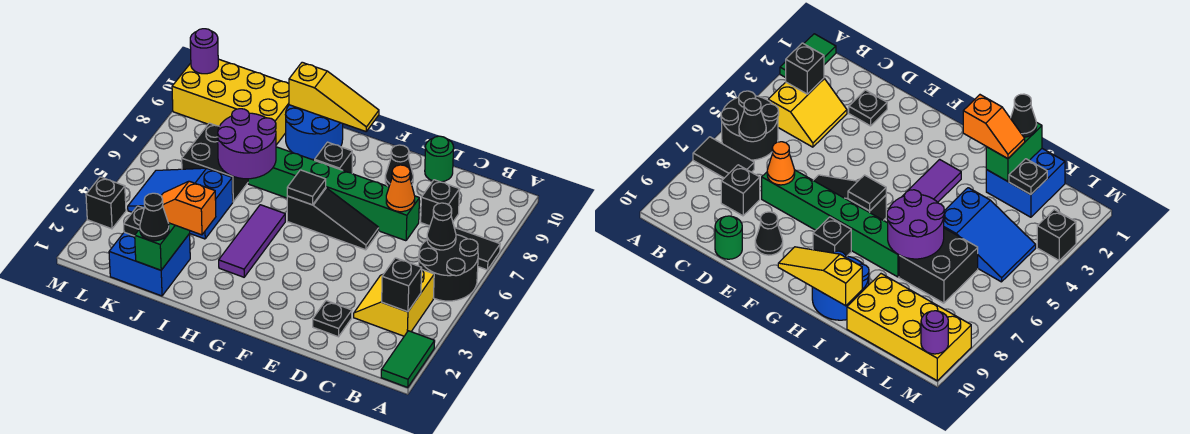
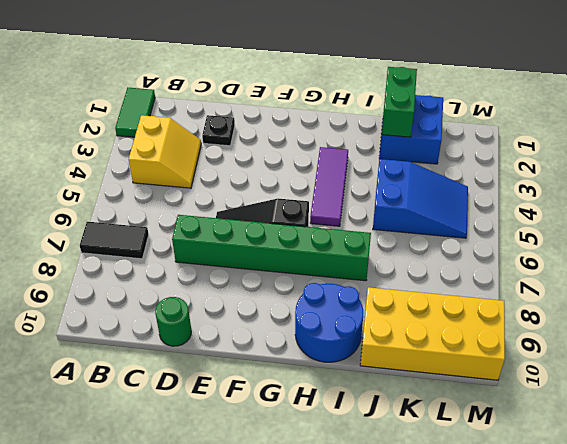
none -> black round brick A5:B6 level 1
none -> black brick C8 level 1
none -> black cone E9 level 1

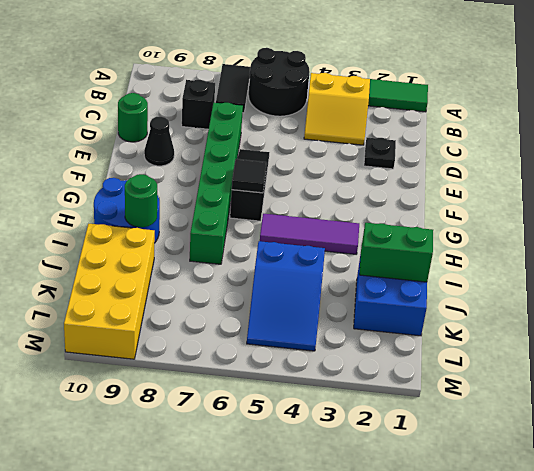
green round brick I9 level 2 -> none
none -> black brick G8 level 1
none -> black brick J6:K7 level 1
none -> black brick M3 level 1

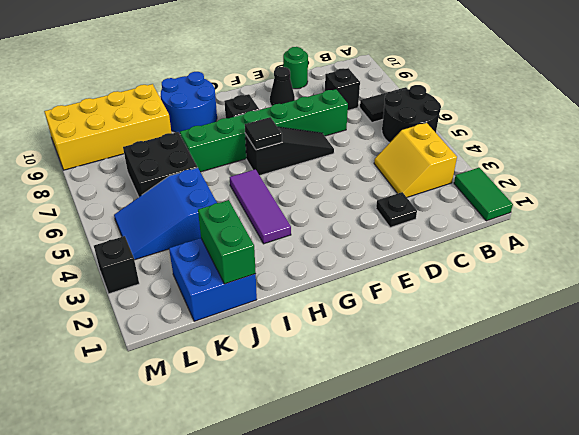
none -> black brick B3 level 2
none -> black cone B6 level 2
none -> orange cone D7 level 2

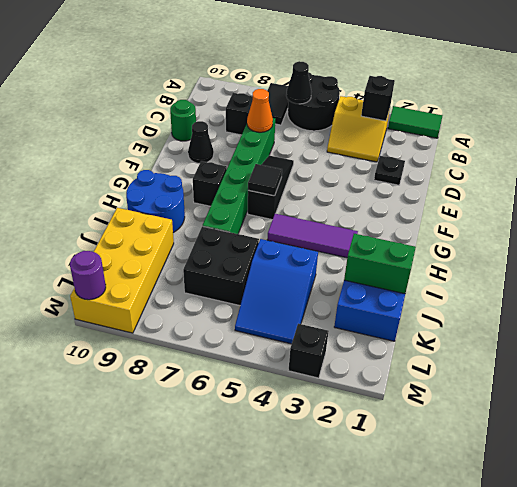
none -> yellow slope G10:I10 level 2 top I
none -> purple round brick I6:J7 level 2
none -> black plate K2 level 2

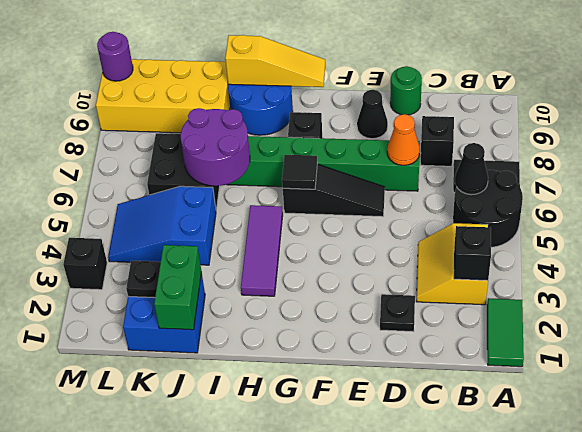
none -> orange slope I2:J2 level 3 top I
none -> black cone J1 level 3

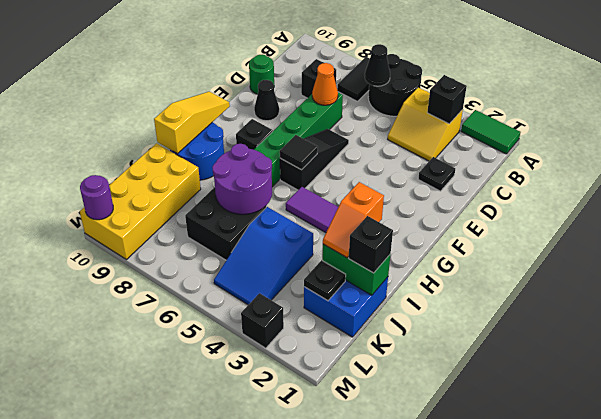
black brick J1 level 3 -> black cone J1 level 3

